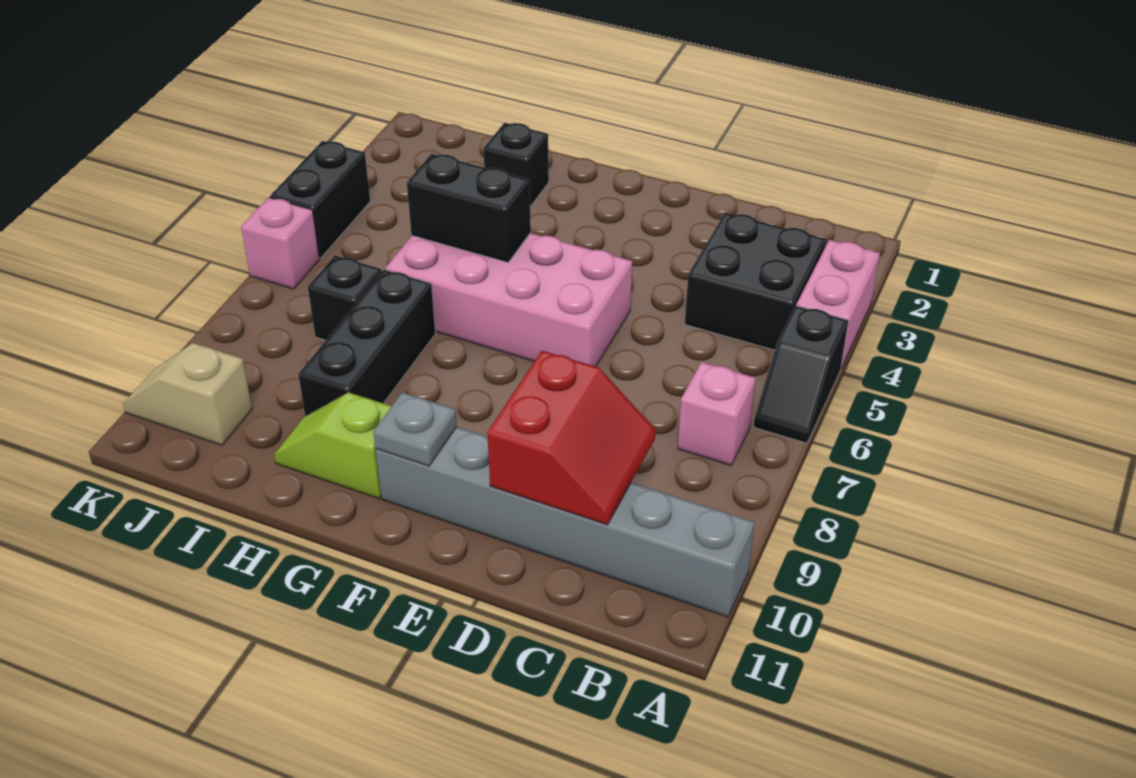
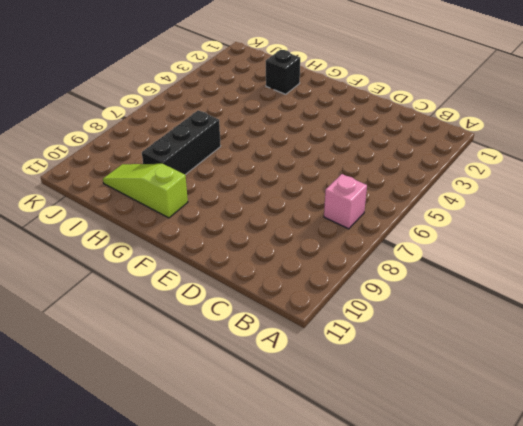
lime slope G10:I10 level 1 top G -> lime slope G10:H10 level 1 top G
none -> pink brick A3:A4 level 1
none -> black slope A5:A6 level 1 top 5
none -> grey brick A10:F10 level 1

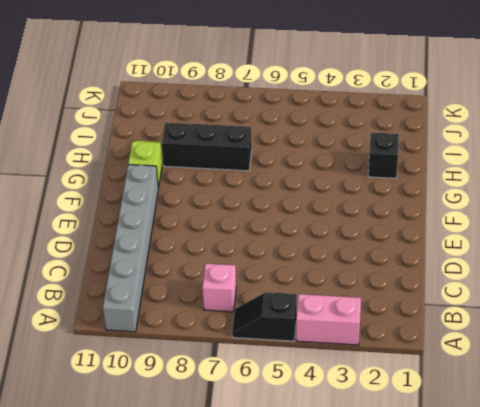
none -> black brick B3:C4 level 1
none -> pink brick E5:H6 level 1
none -> black brick I7 level 1

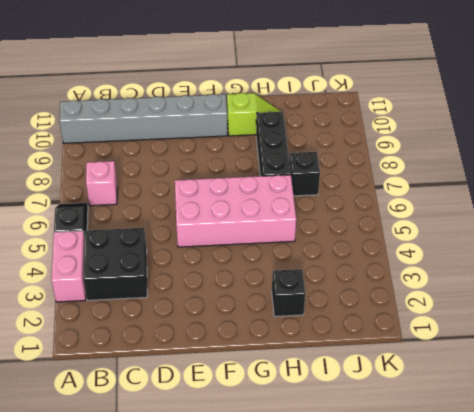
none -> tan slope J10:K10 level 1 top J
none -> black brick K4:K5 level 1
none -> pink brick K6 level 1

